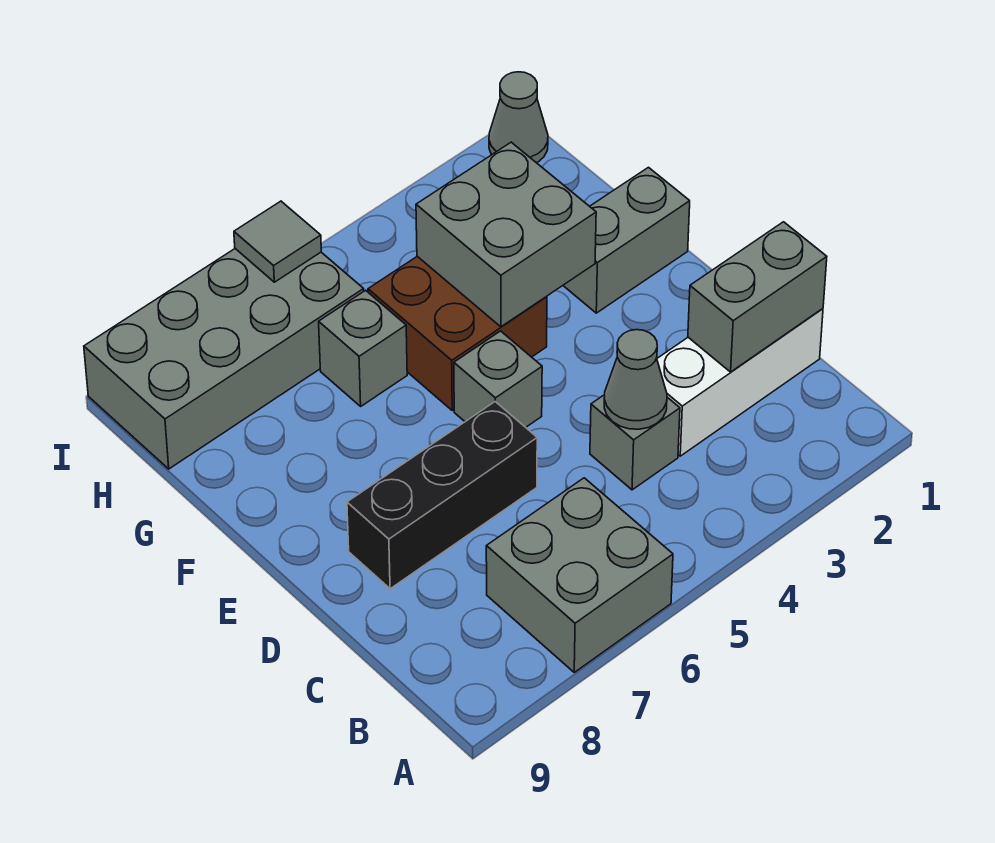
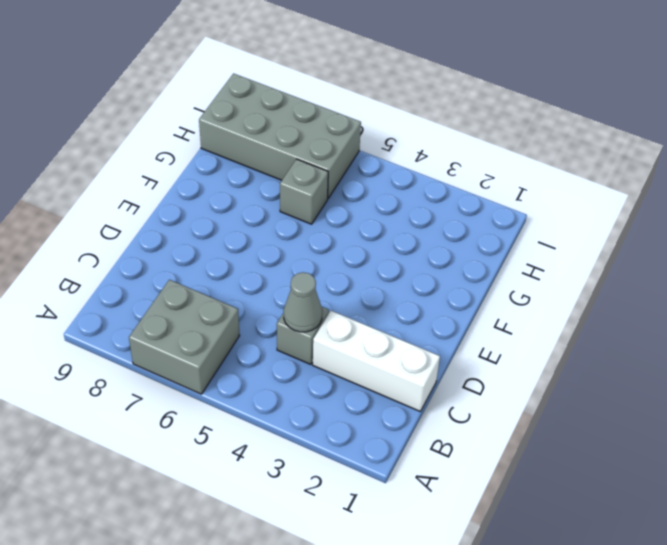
none -> black brick D6:D8 level 1
none -> grey brick E5 level 1
none -> grey brick F1:F2 level 1

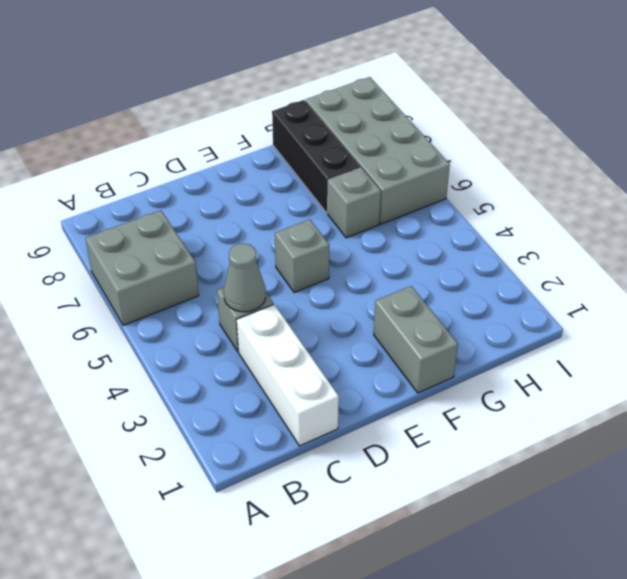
black brick G7:G9 level 1 -> black brick D6:D8 level 1
none -> brown brick F4:G5 level 1
none -> grey cone I1 level 1
none -> grey brick C1:C2 level 2

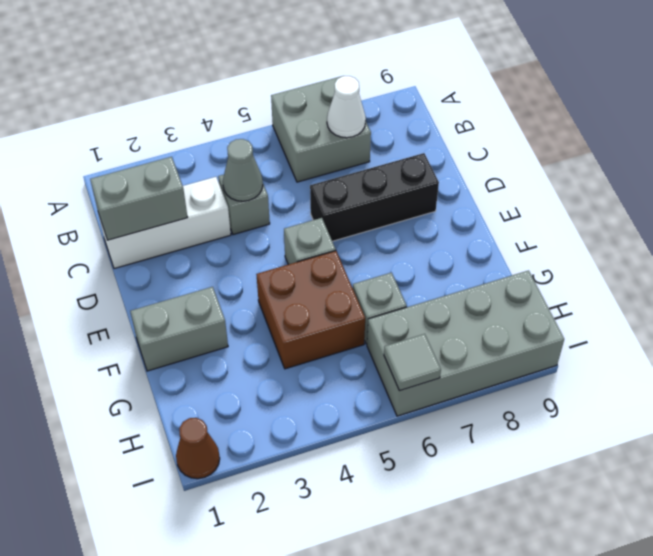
white cone B7 level 2 -> none
brown cone I1 level 1 -> grey cone I1 level 1
none -> grey brick F3:G4 level 2

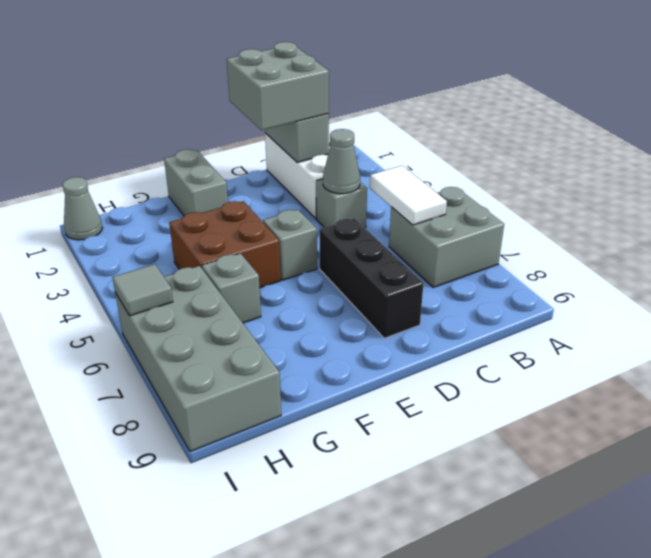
white tile B5:B6 level 2 -> none
grey brick C1:D2 level 3 -> grey brick F3:G4 level 2

